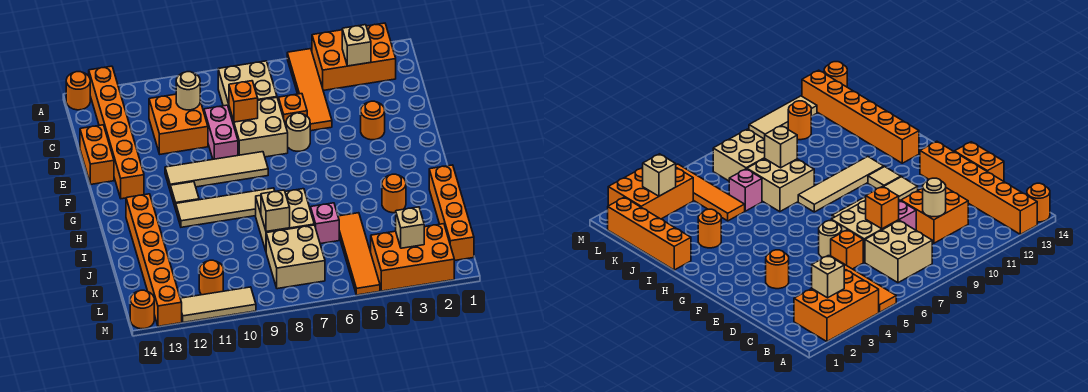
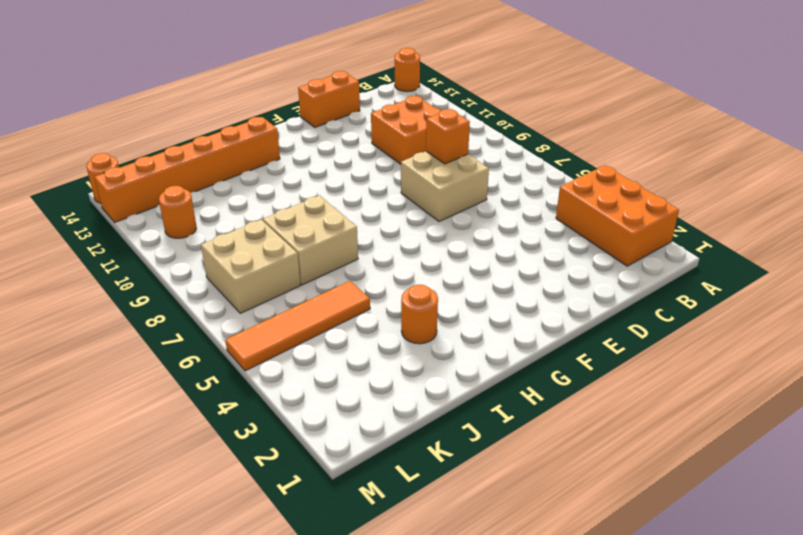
none -> orange tile A5:D5 level 1
none -> orange brick A13:F13 level 1
none -> tan brick B7:C8 level 1
none -> orange brick D6 level 1

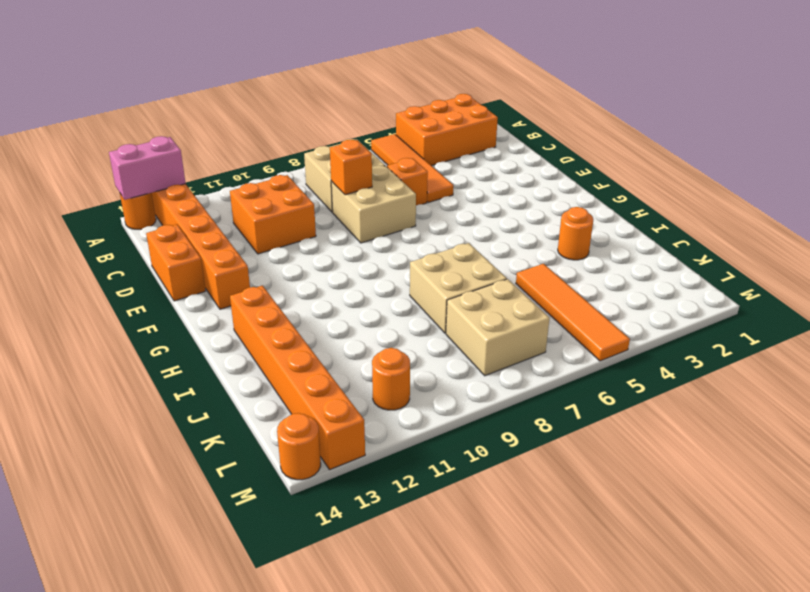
pink brick A13:A14 level 2 -> pink brick D9:E9 level 1
none -> orange round brick E3 level 1
none -> tan round brick E6 level 1
none -> tan tile F8:F11 level 1
none -> tan tile G11 level 1

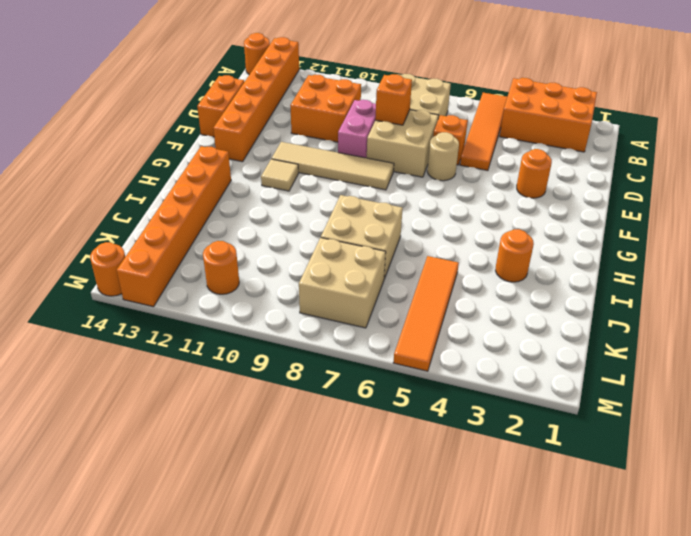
none -> tan tile H8:H11 level 1
none -> orange brick I1:L1 level 1
none -> pink brick J6 level 1
none -> orange brick L2:M4 level 1

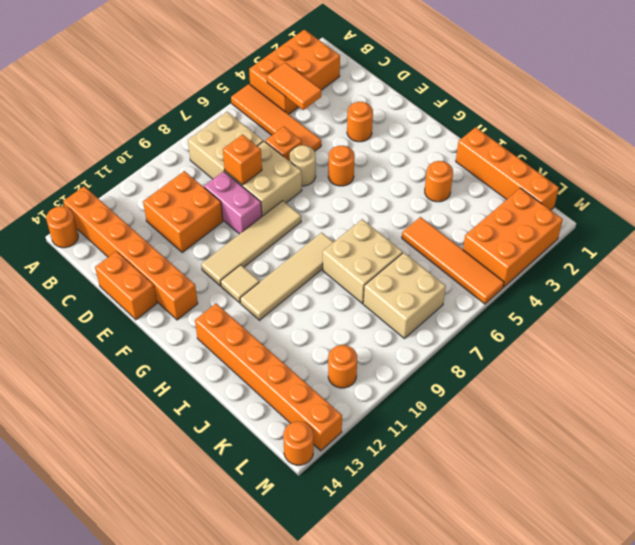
orange tile B4:C4 level 2 -> none
orange round brick F5 level 1 -> none
none -> pink brick J6 level 1
none -> tan tile M10:M12 level 1
none -> tan brick B3 level 2
none -> tan round brick C10 level 2

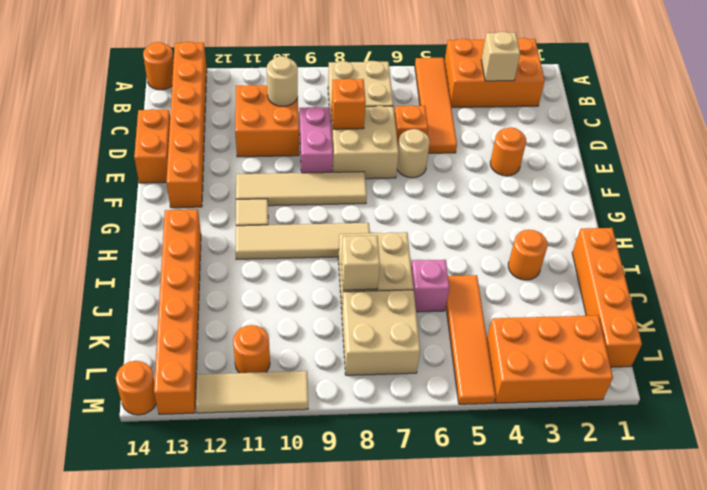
none -> tan brick L3 level 2

